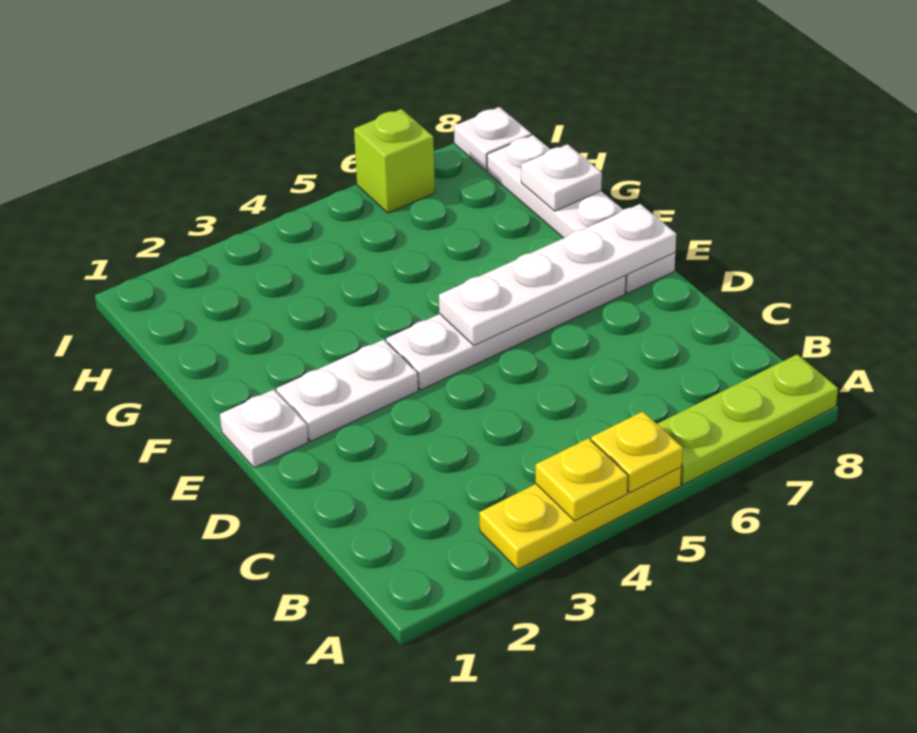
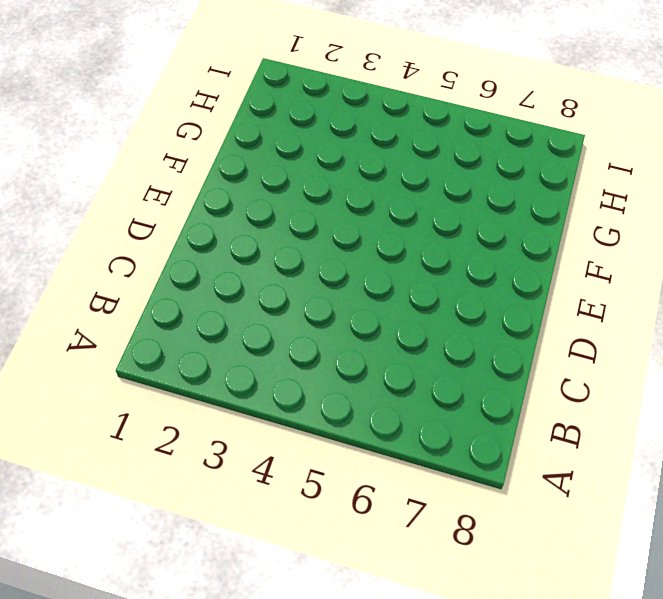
none -> yellow plate A3:A5 level 1
none -> lime plate A6:A8 level 1
none -> white plate E1 level 1

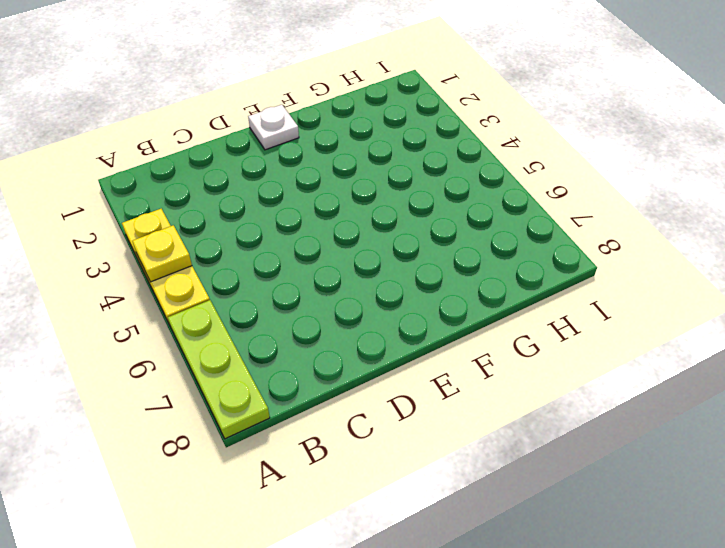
none -> white plate E2:E3 level 1
none -> white plate E4:E7 level 1
none -> white plate E8:H8 level 1

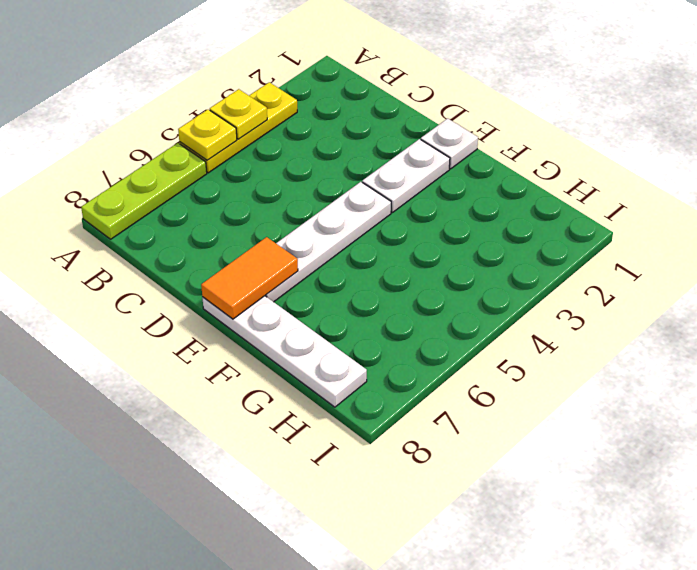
orange tile E7:E8 level 2 -> white plate E5:E8 level 2
none -> lime brick I6 level 1
none -> white plate I8 level 1
none -> white plate G8 level 2

